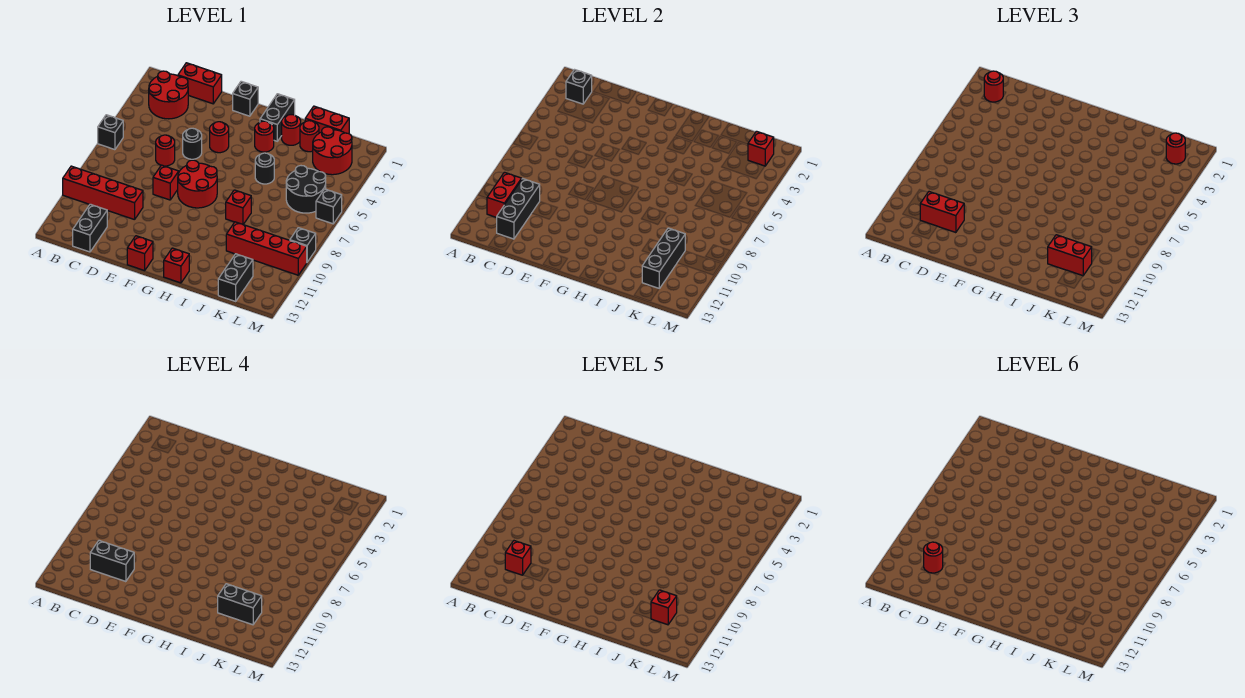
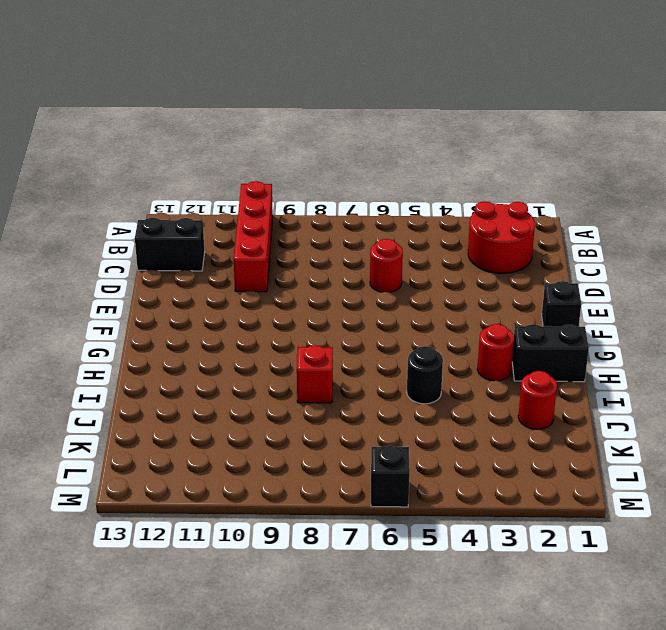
none -> black brick A6 level 1
none -> red brick C1:D1 level 1
none -> black round brick E5 level 1
none -> red brick E8 level 1

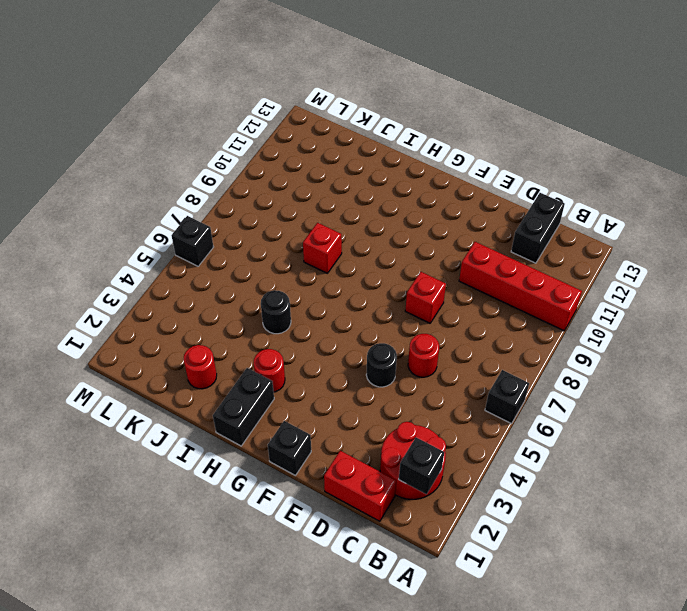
none -> red round brick F4 level 1
none -> red round brick F7:G8 level 1
none -> red brick F13 level 1
none -> red brick H13 level 1

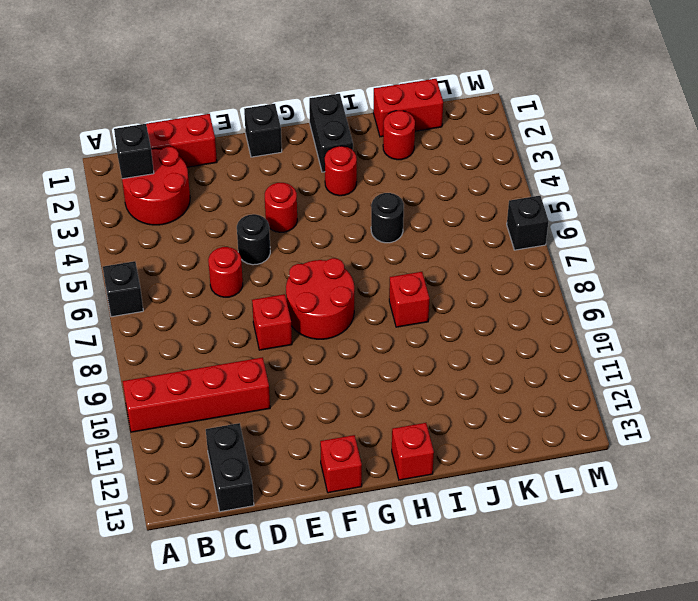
none -> red round brick I2 level 1
none -> red brick J10:M10 level 1
none -> red round brick K2:L3 level 1
none -> black round brick K5:L6 level 1

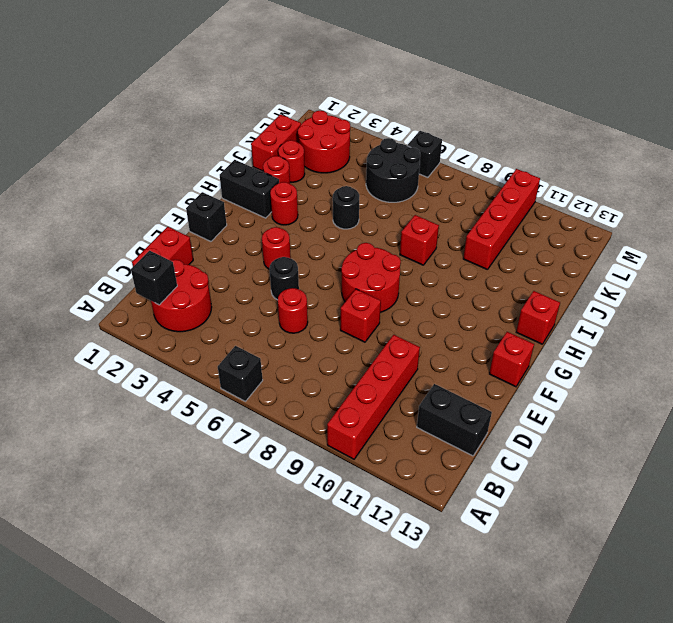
none -> black brick K12:K13 level 1
none -> black brick M9 level 1
none -> red brick B10:B11 level 2
none -> black brick C10:C12 level 2

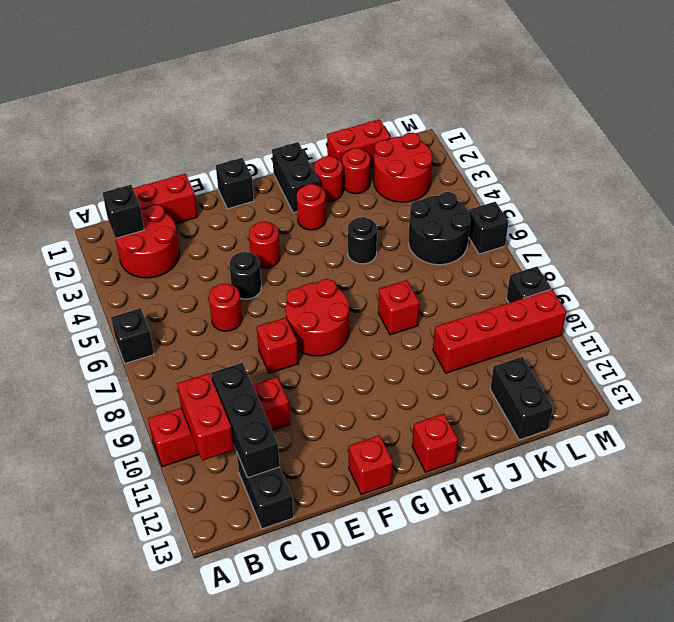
none -> black brick K10:K12 level 2
none -> red brick L2 level 2
none -> red round brick B2 level 3
none -> red brick C11:D11 level 3

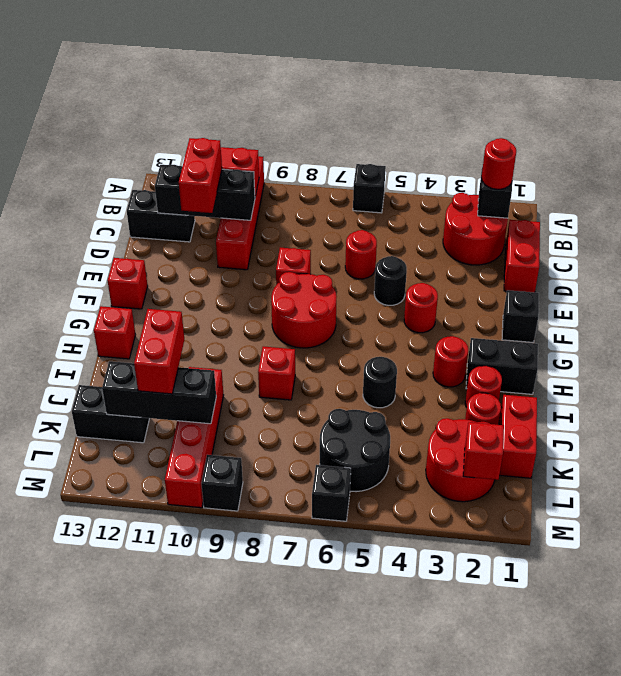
none -> red round brick L2 level 3
none -> black brick C11:D11 level 4
none -> black brick J11:K11 level 4
none -> red brick C11 level 5

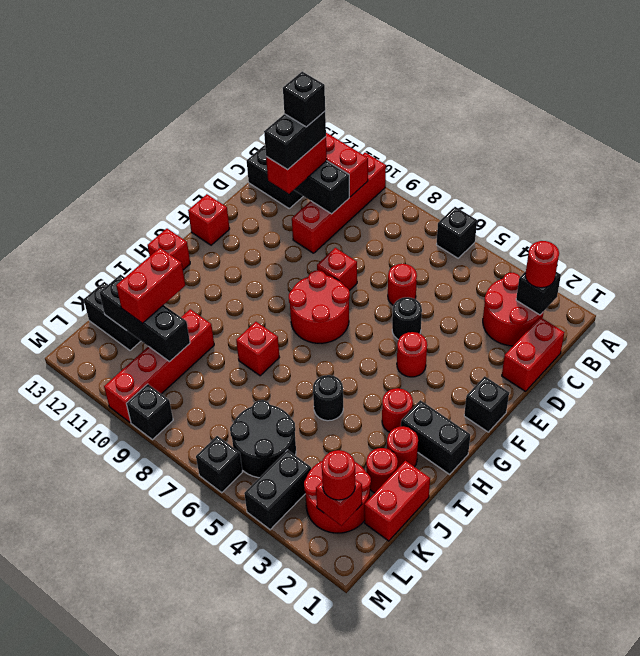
black brick C11 level 5 -> red brick C11 level 5
black brick L4:M4 level 1 -> black brick J11:K11 level 4
none -> red brick K11 level 5
none -> red round brick C11 level 6

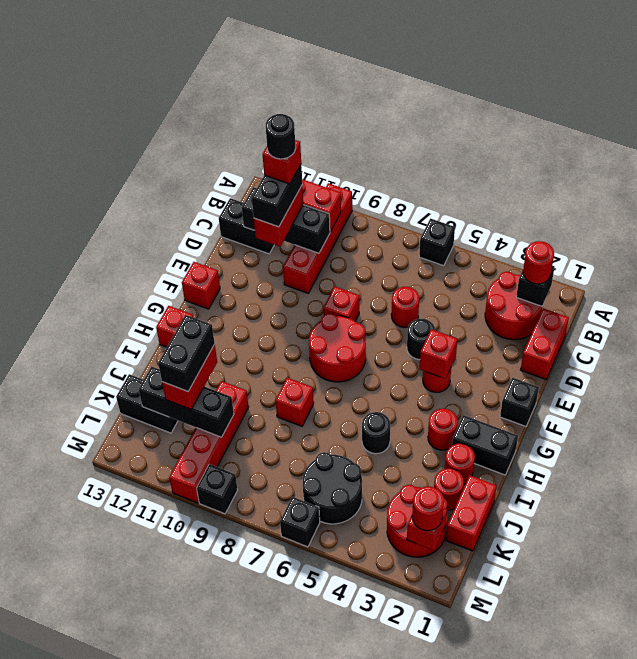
black round brick C11 level 6 -> red round brick C11 level 6
red brick F4 level 2 -> red brick K11 level 5

